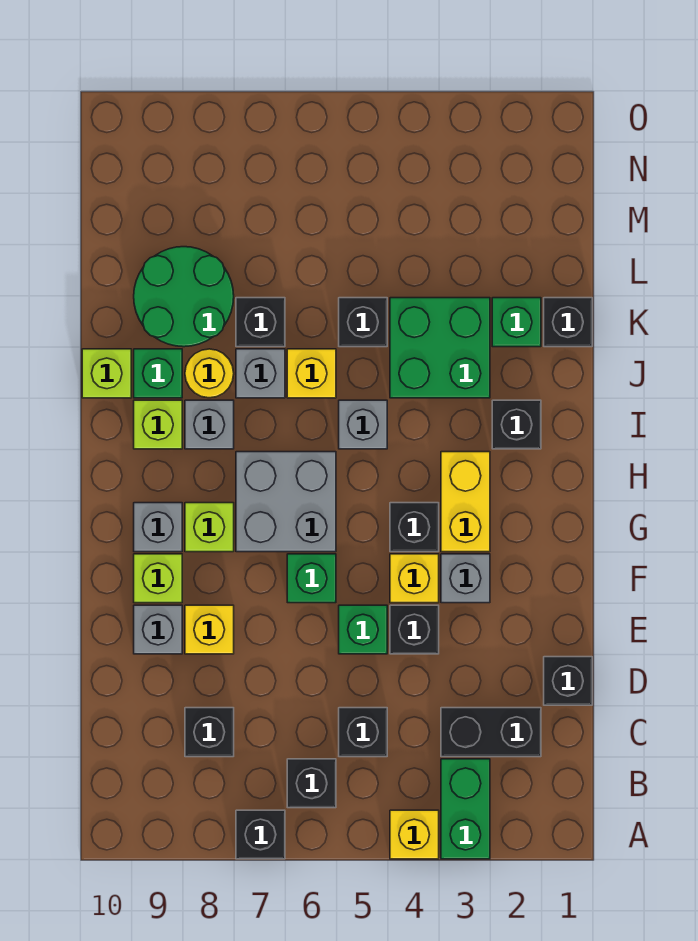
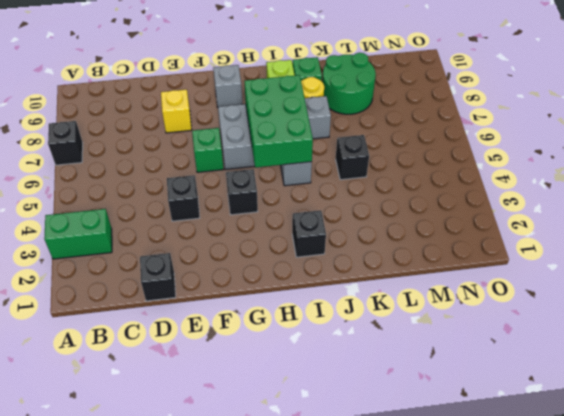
green brick H5:I7 level 2 -> none
none -> yellow brick A4 level 1
none -> black brick B6 level 1
none -> black brick C2:C3 level 1
none -> black brick C5 level 1

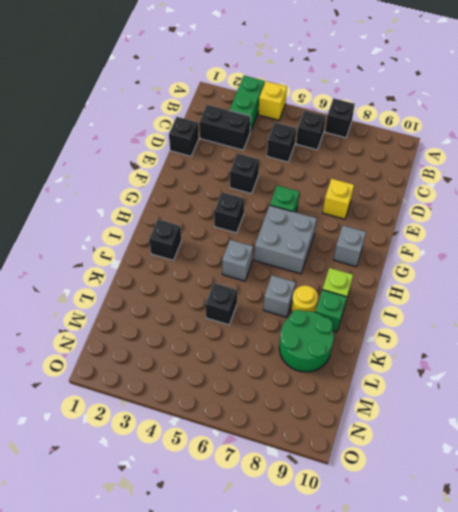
none -> black brick C8 level 1
none -> green brick E5 level 1
none -> grey brick E9 level 1
none -> grey brick F3 level 1

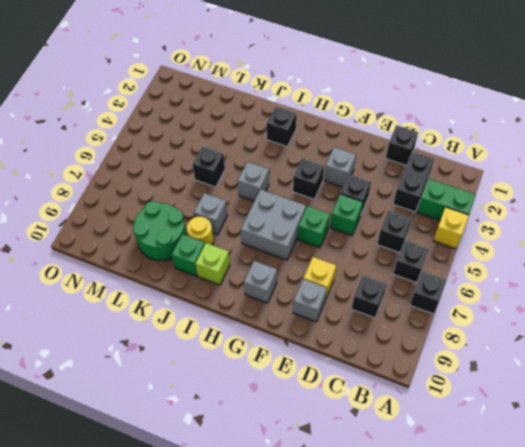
none -> yellow brick F4 level 1
none -> lime brick F9 level 1
none -> yellow brick G3:H3 level 1
none -> lime brick G8 level 1

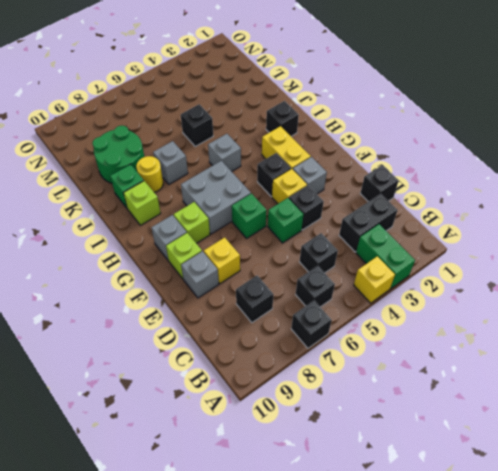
none -> grey brick I8 level 1
none -> green brick J3:K4 level 1
none -> yellow brick J6 level 1
none -> lime brick J10 level 1

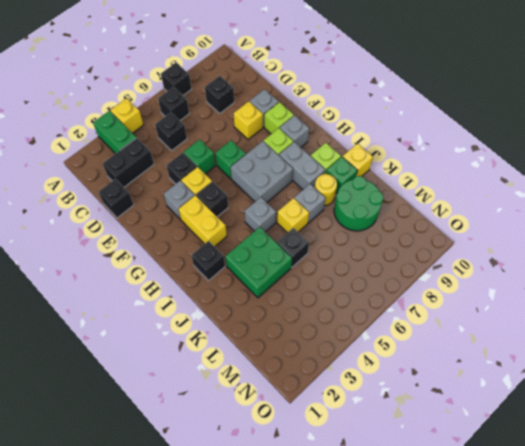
grey brick H8:I8 level 1 -> grey brick I8 level 1
yellow brick J10 level 1 -> lime brick J10 level 1
none -> black brick K1 level 1
none -> green brick K2 level 1
none -> black brick K7 level 1

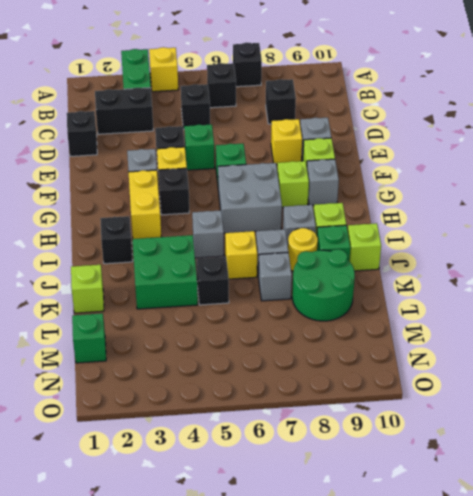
lime brick K1 level 1 -> black brick K1 level 1
grey brick K7 level 1 -> black brick K7 level 1
green brick M1 level 1 -> green brick K2 level 1

